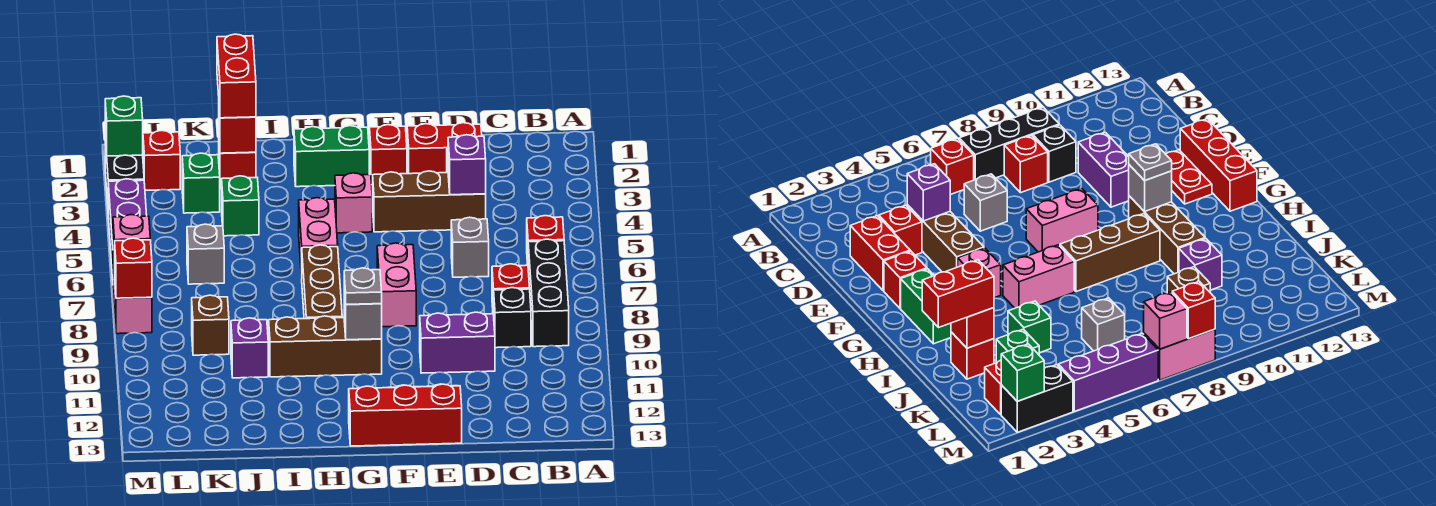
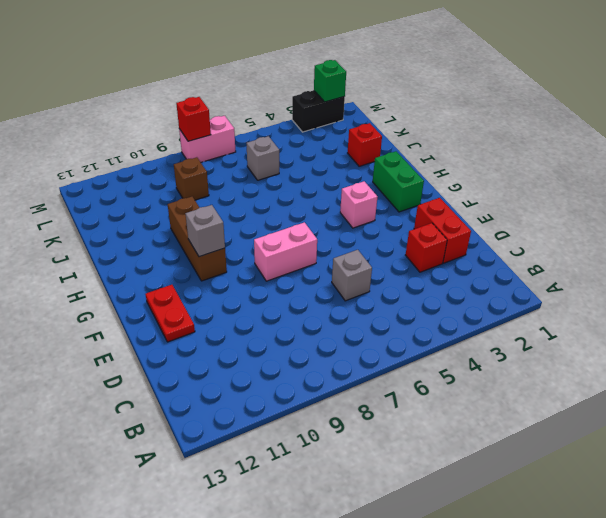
none -> red brick B6 level 1
none -> black brick B7:B9 level 1
none -> red brick C8 level 1
none -> black brick C9 level 1

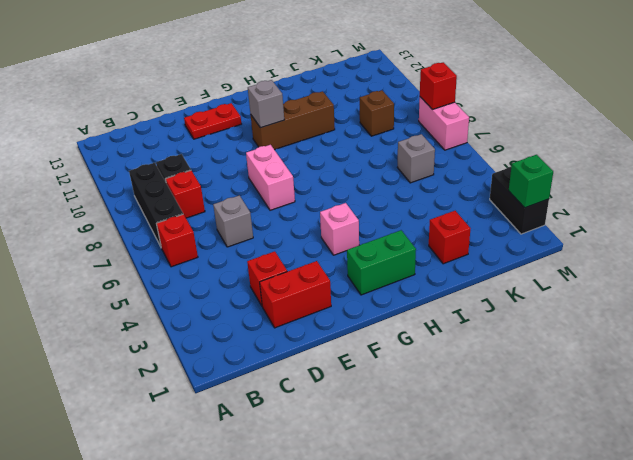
none -> brown brick D4:F4 level 1
none -> purple brick D10:E10 level 1
none -> red brick E13:G13 level 1
none -> red brick F2 level 1

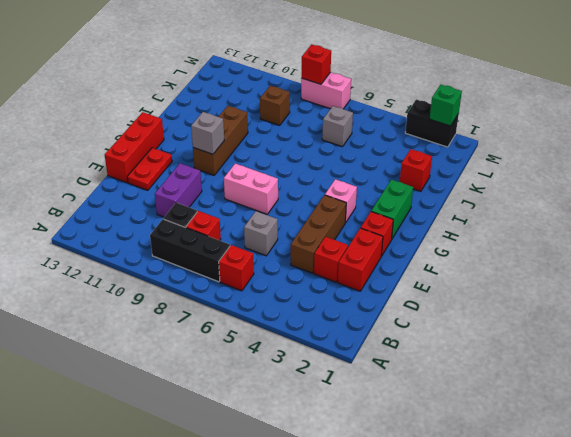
none -> pink brick H5:H6 level 1
none -> brown brick H7:H9 level 1
none -> green brick J4 level 1
none -> purple brick J10 level 1

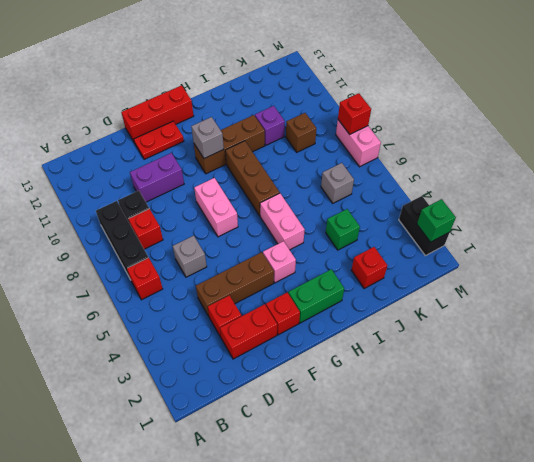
none -> green brick K3 level 1
none -> red brick L2 level 1
none -> purple brick M4:M6 level 1
none -> purple brick D4 level 2

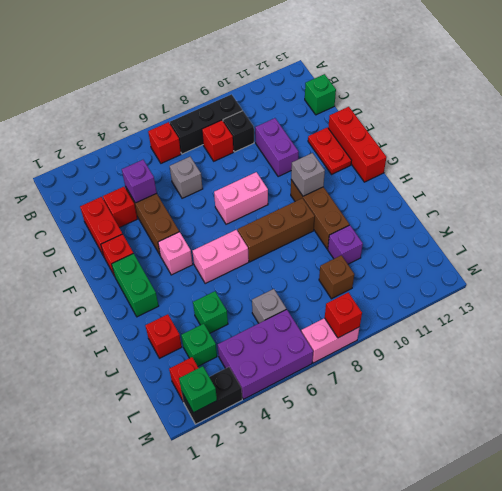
green brick C13 level 1 -> none
purple brick L4:M6 level 1 -> purple brick M4:M6 level 1
none -> red brick J2 level 2
none -> pink brick M7 level 2
none -> grey plate G10 level 3
none -> red brick J1:J2 level 3

